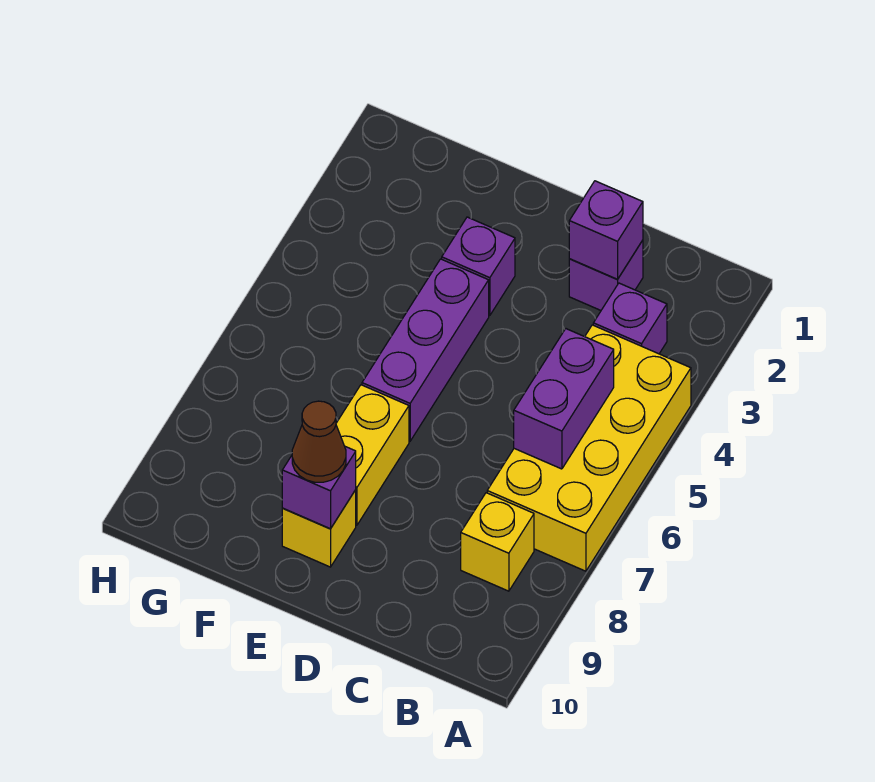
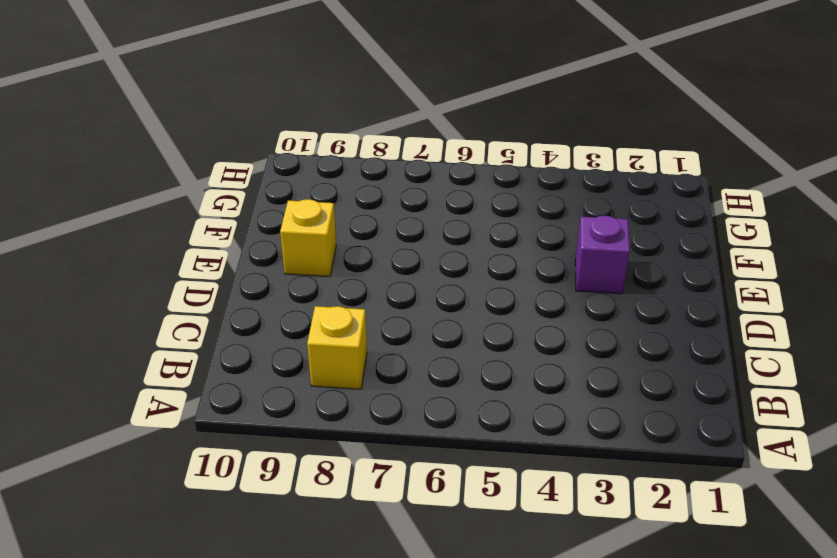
none -> yellow brick A4:B7 level 1
none -> purple brick B3 level 1
none -> purple brick C2 level 1

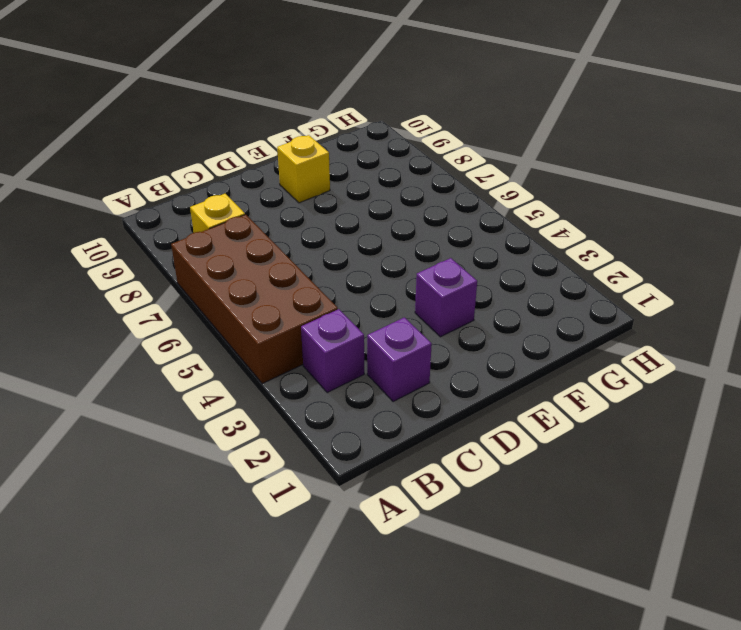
brown brick A4:B7 level 1 -> yellow brick A4:B7 level 1
none -> purple brick E4:E6 level 1
none -> yellow brick E7:E8 level 1
none -> purple brick B5:B6 level 2

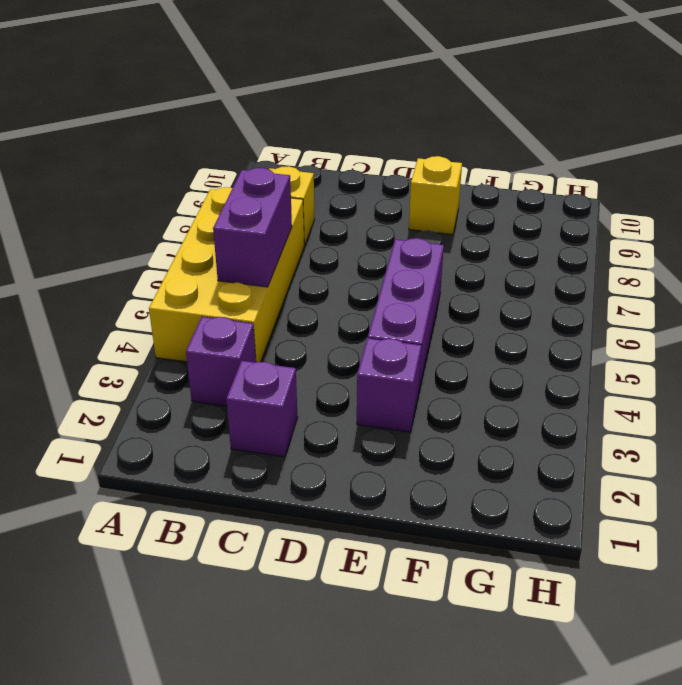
none -> yellow brick E7:E8 level 1
none -> purple brick C2 level 2
none -> purple brick E9 level 2

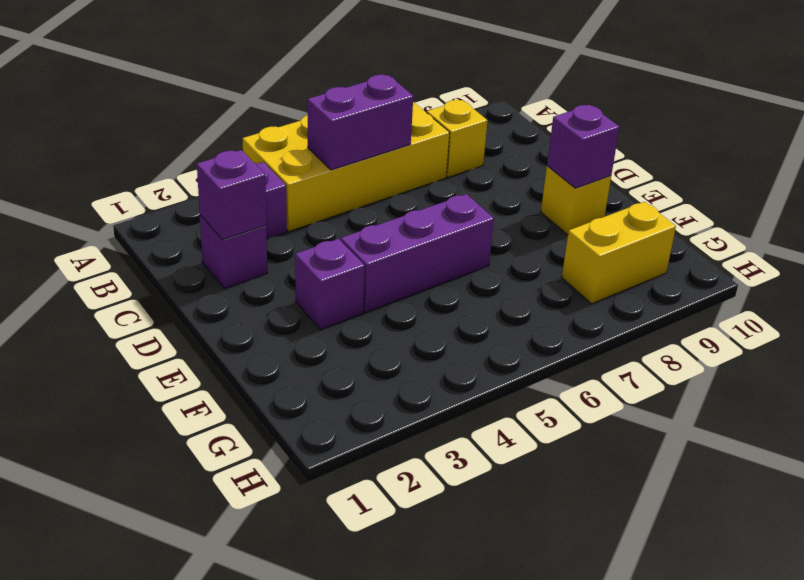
yellow brick G8:G9 level 1 -> yellow brick E7:E8 level 1
none -> brown cone E9 level 3

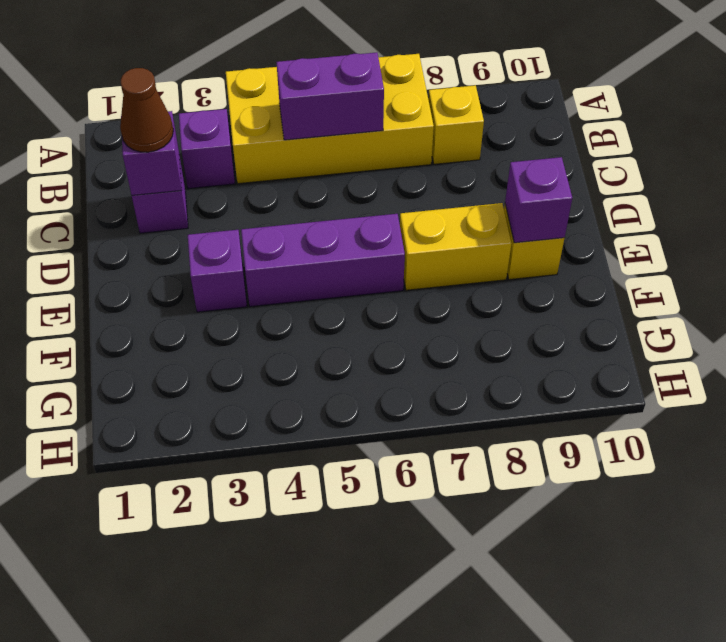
brown cone C2 level 3 -> brown cone E9 level 3

